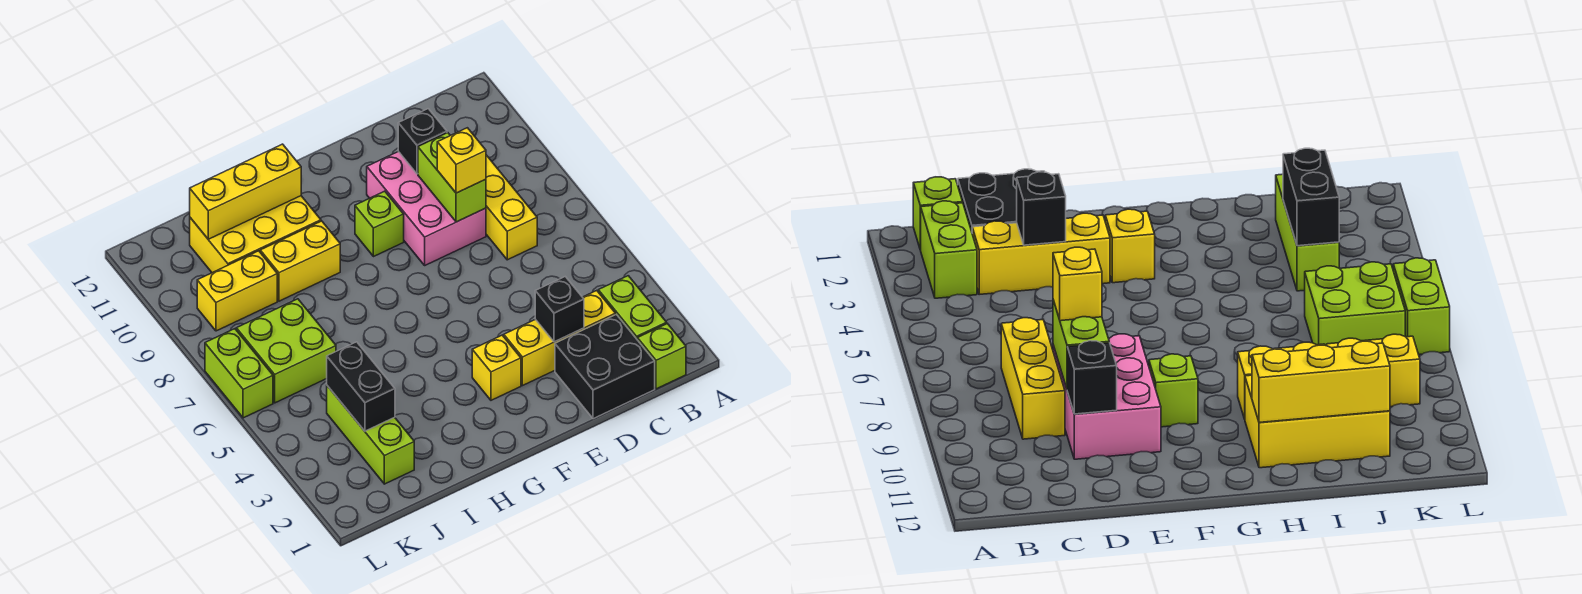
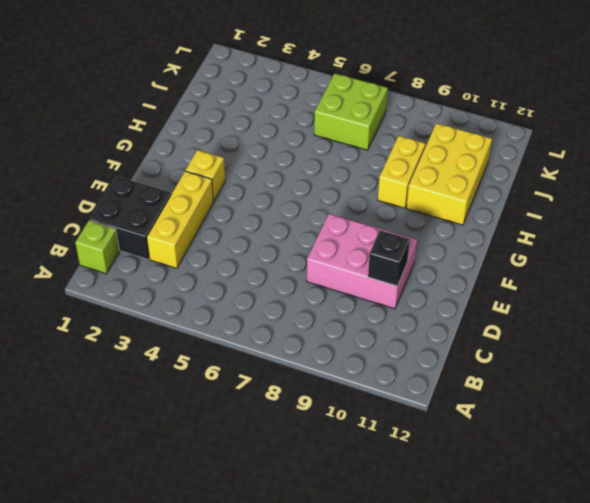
none -> lime brick B2:B3 level 1
none -> yellow brick C7:C9 level 1
none -> lime brick F9 level 1

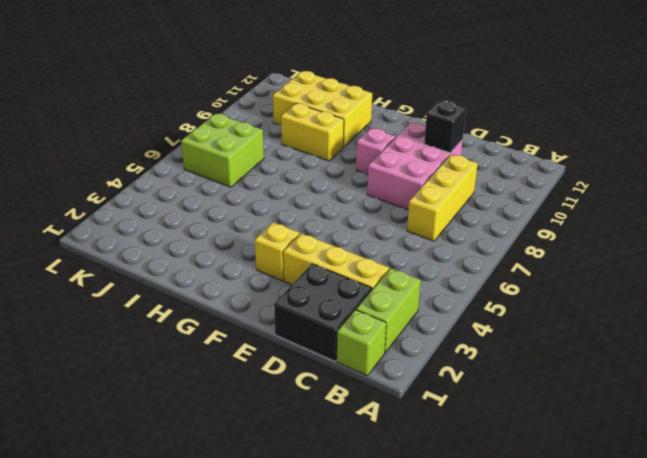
pink brick F9 level 1 -> lime brick F9 level 1
none -> lime brick J2:J4 level 1
none -> yellow brick J9:K9 level 1
none -> lime brick L6:L7 level 1

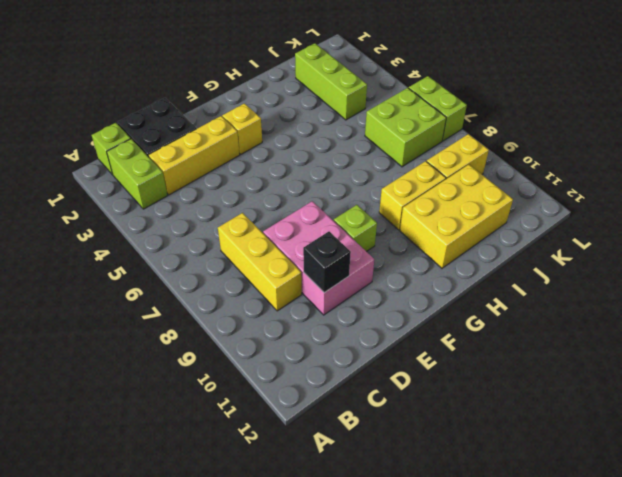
none -> black brick D3 level 2
none -> lime brick D8:D9 level 2
none -> yellow brick H11:J11 level 2

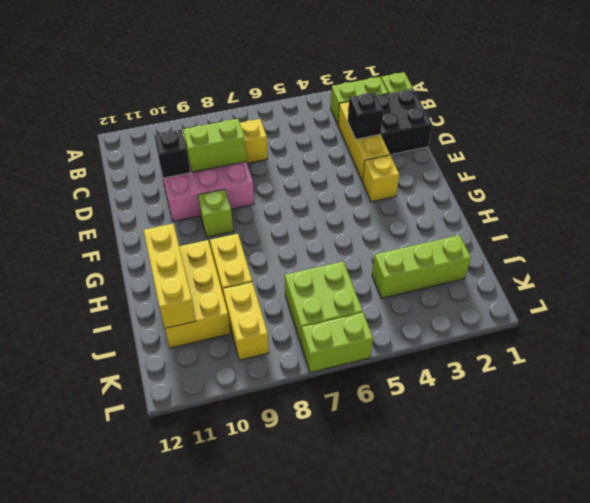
none -> black brick J3:J4 level 2
none -> yellow brick D8 level 3

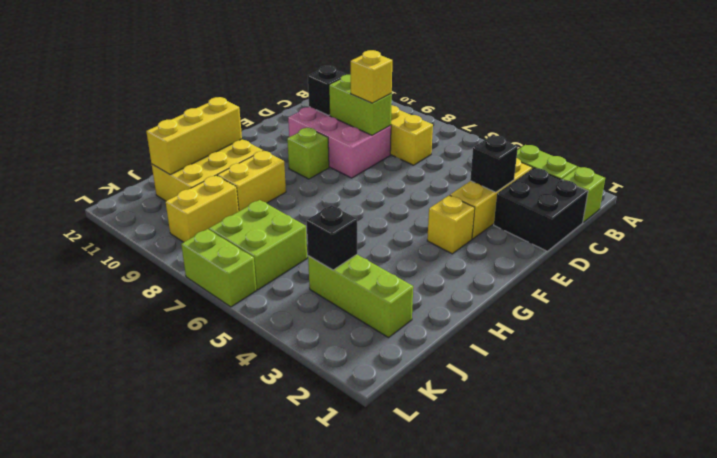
black brick J4 level 2 -> black brick J3:J4 level 2

